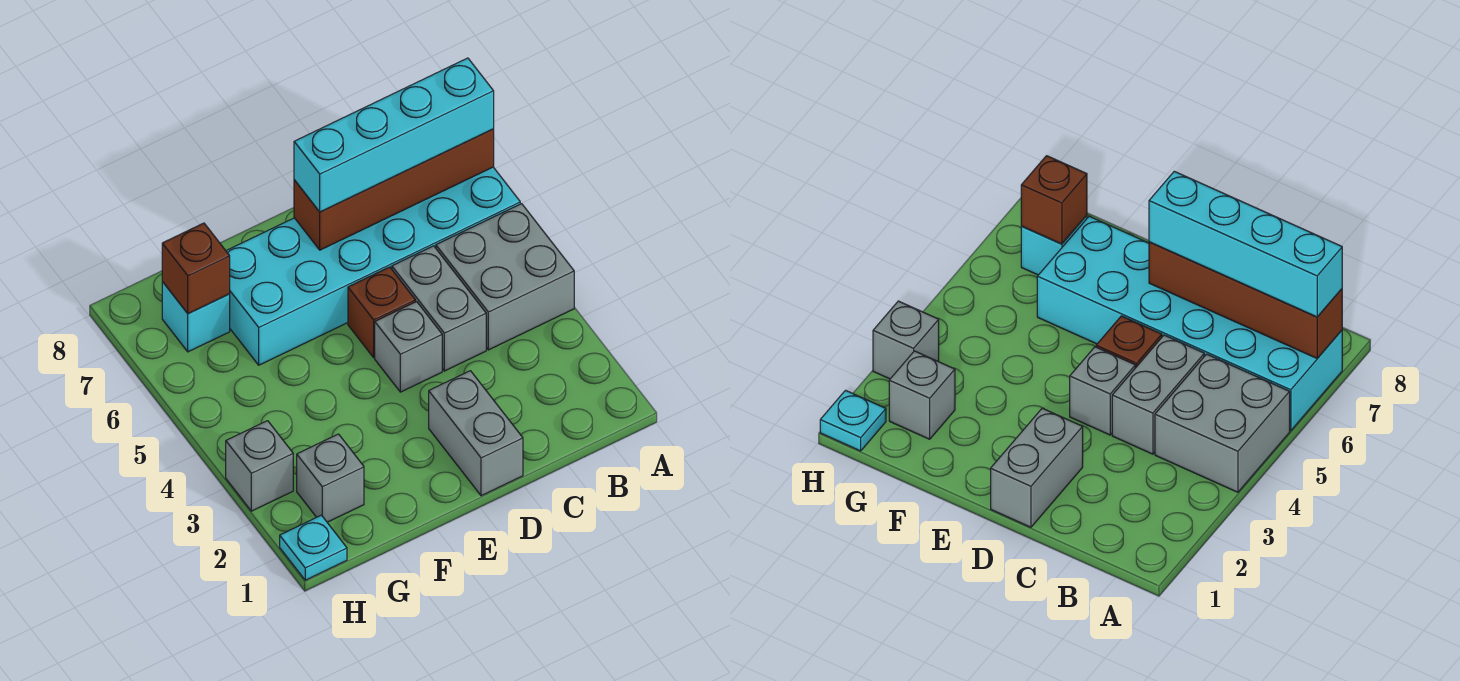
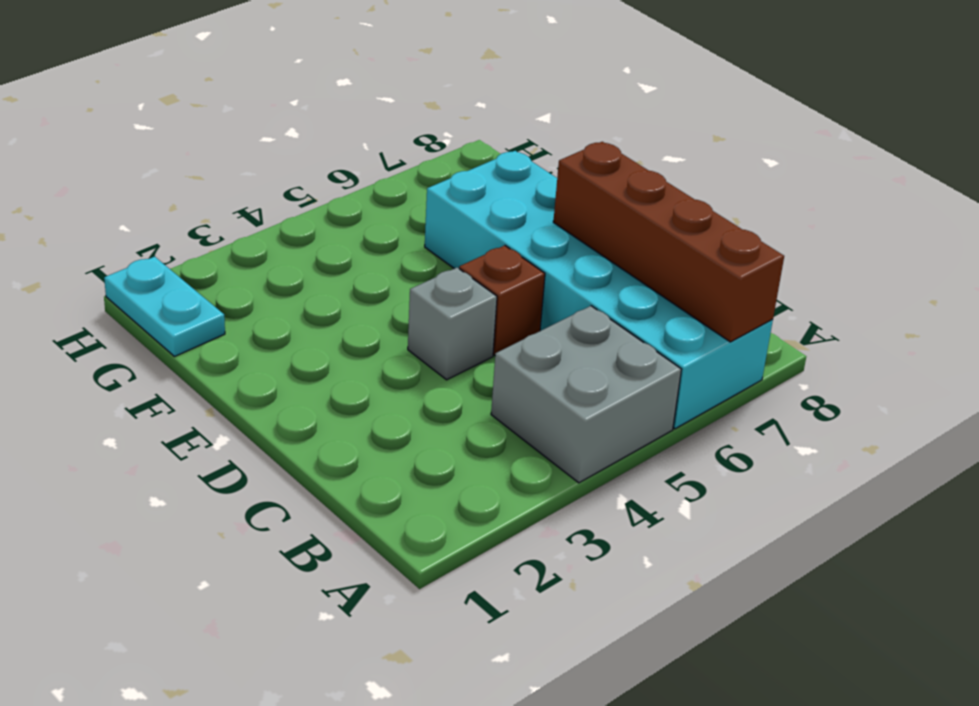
cyan plate G1:H1 level 1 -> cyan plate H1 level 1
none -> grey brick C4:C5 level 1
none -> grey brick D1:D2 level 1
none -> grey brick G2 level 1

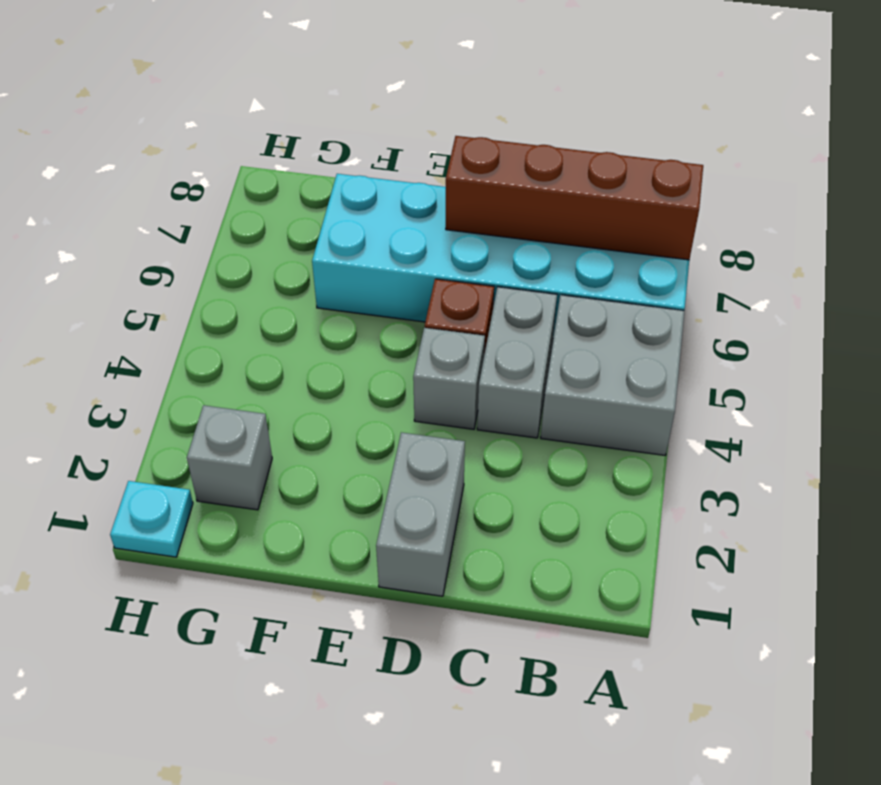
none -> cyan brick G7 level 1
none -> grey brick H3 level 1
none -> brown brick G7 level 2

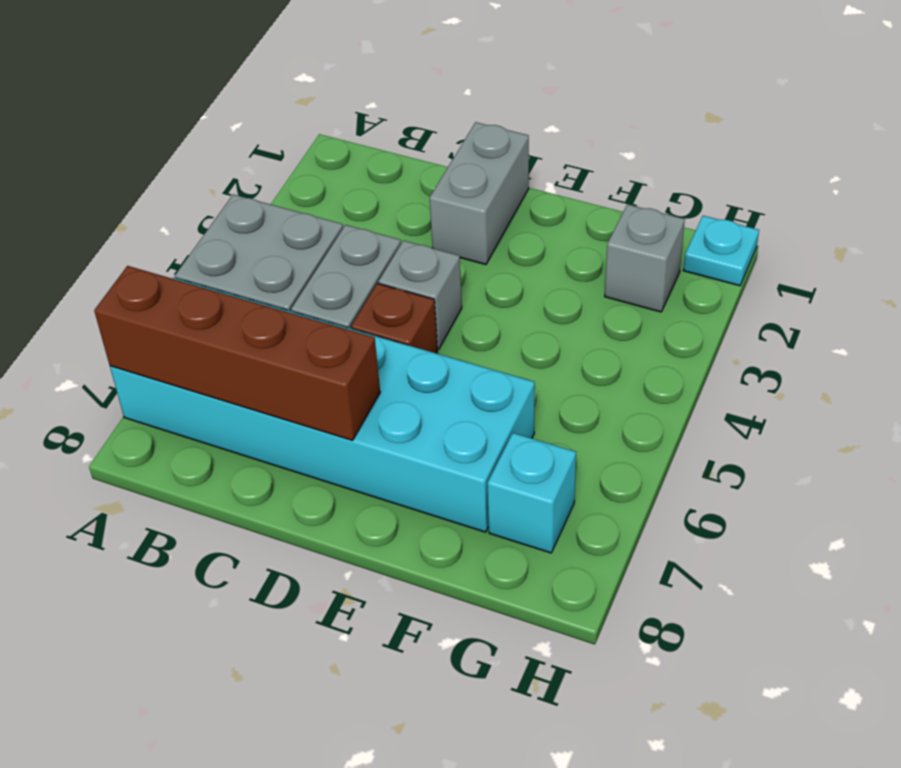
none -> grey brick H3 level 1
none -> brown brick G7 level 2
none -> cyan brick A7:D7 level 3

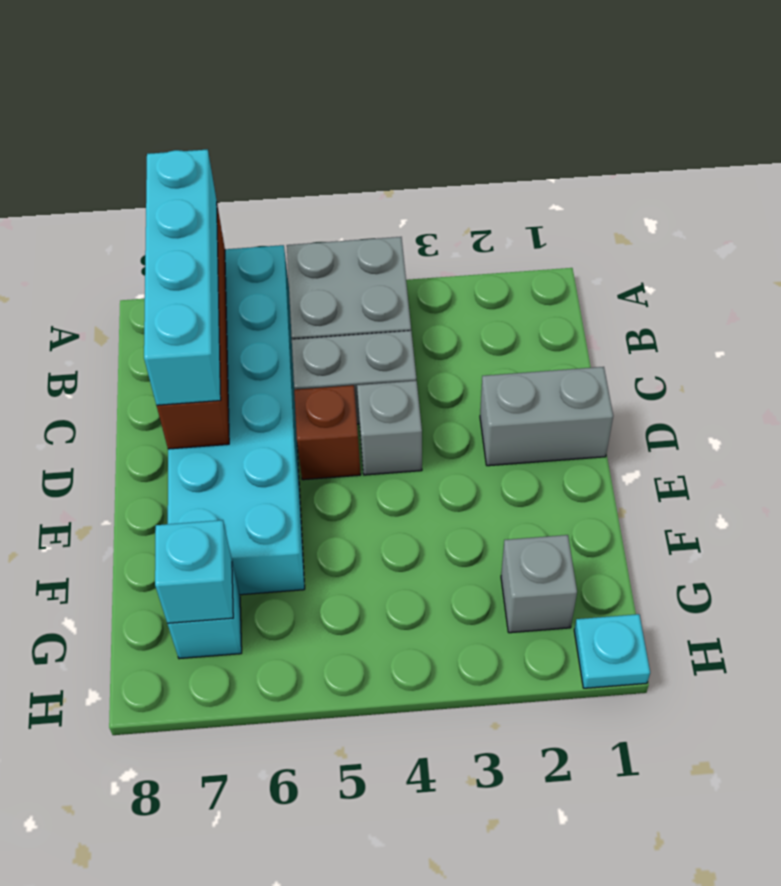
cyan brick G7 level 2 -> brown brick G7 level 2
none -> grey brick H3 level 1

